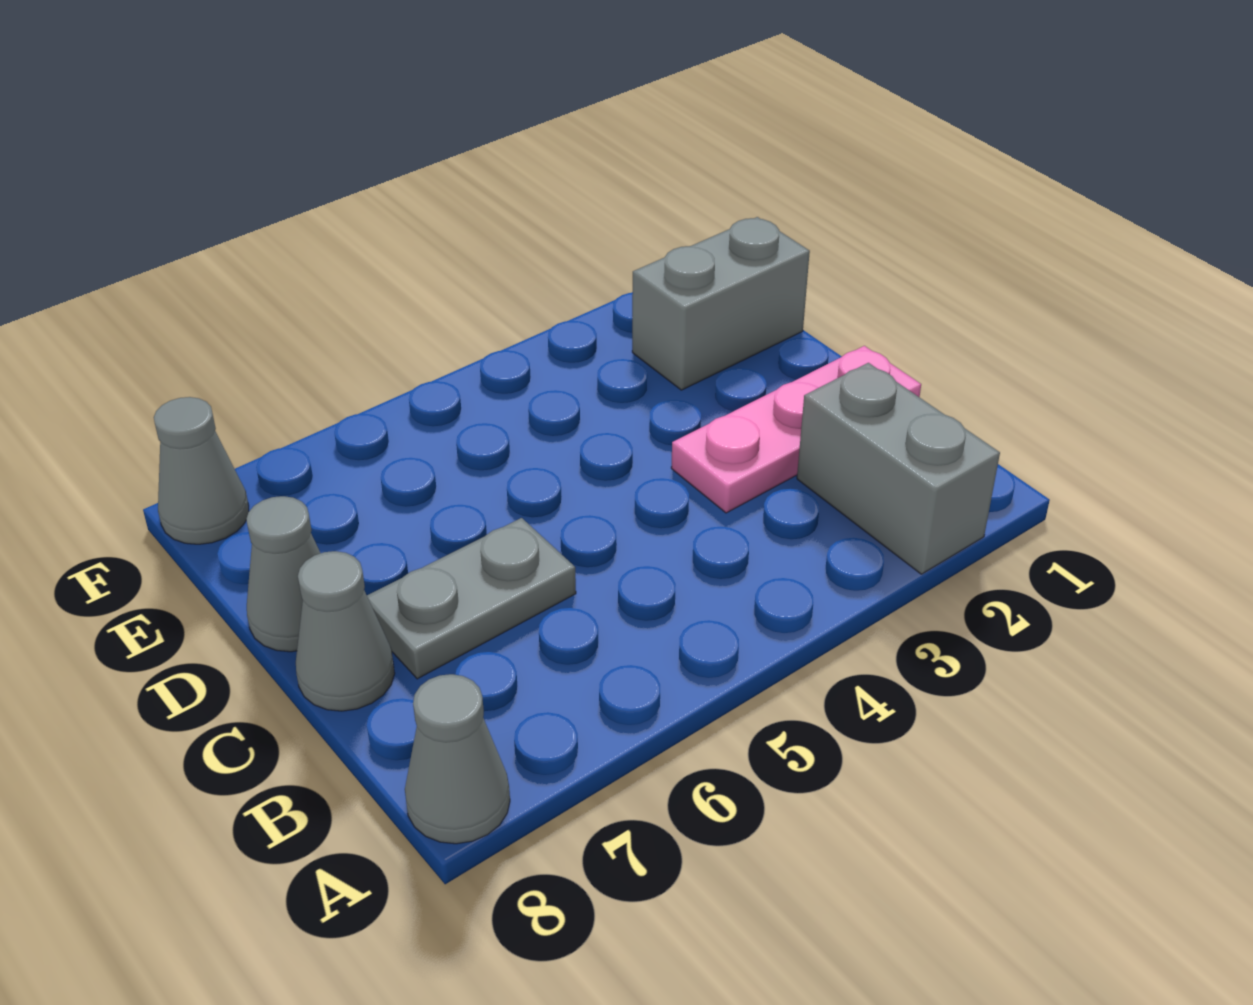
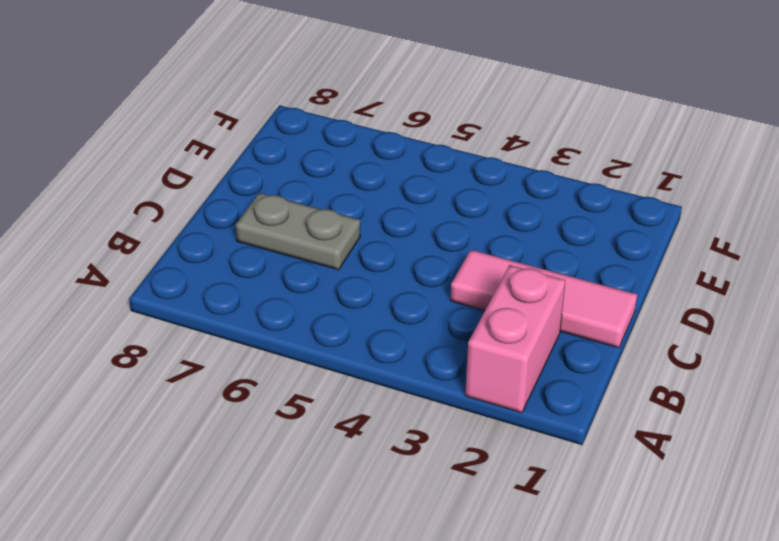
pink brick A2:B2 level 1 -> grey brick A2:B2 level 1
pink tile C1:C3 level 1 -> pink plate C1:C3 level 1
none -> grey cone A8 level 1
none -> grey cone C8 level 1

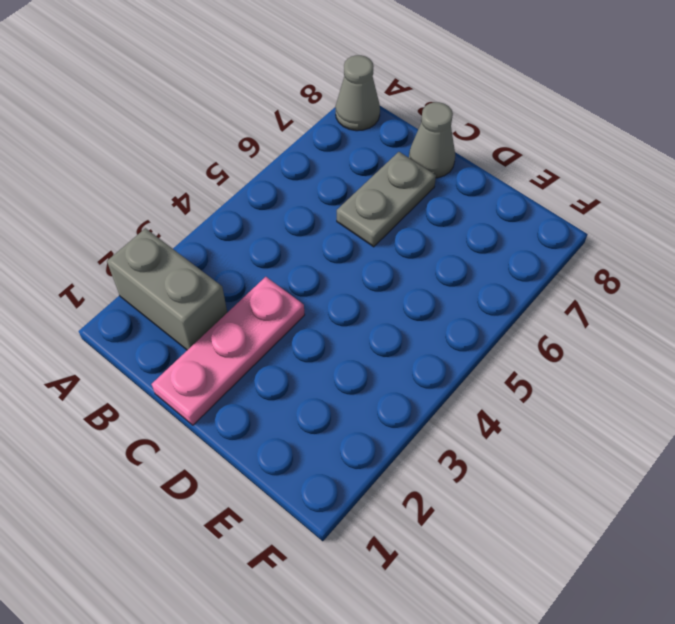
none -> grey cone D8 level 1
none -> grey brick E1:E2 level 1

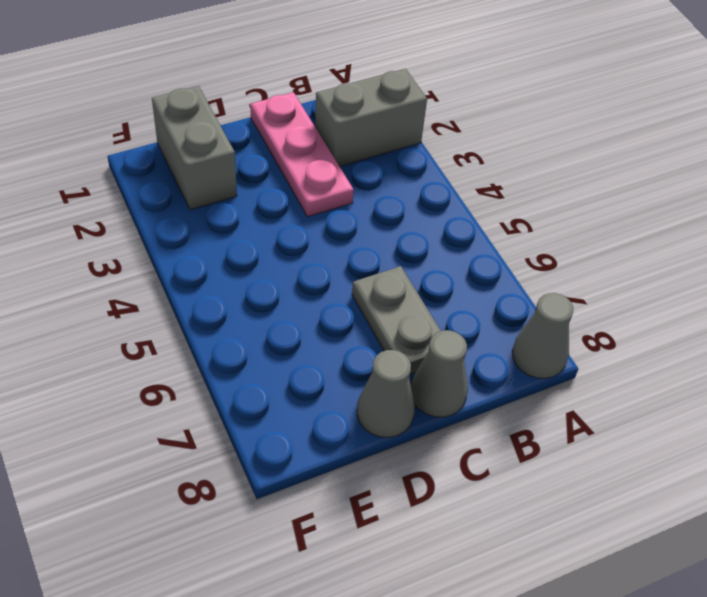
none -> grey cone F8 level 1

